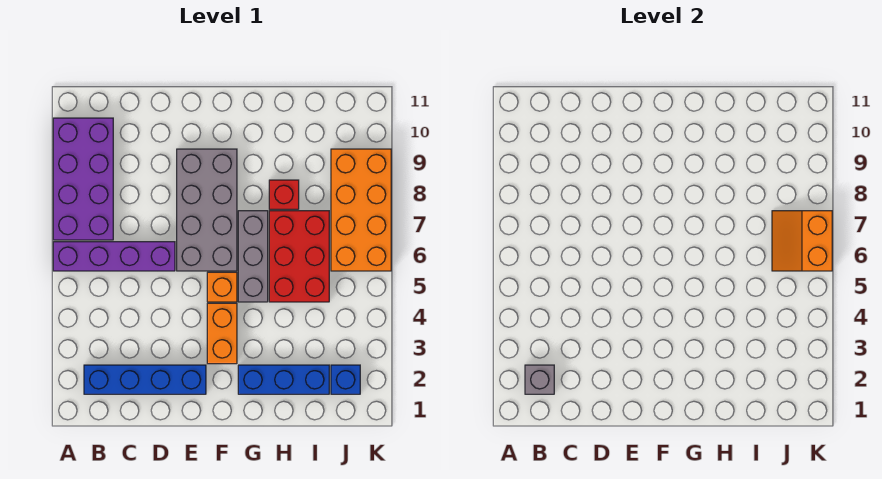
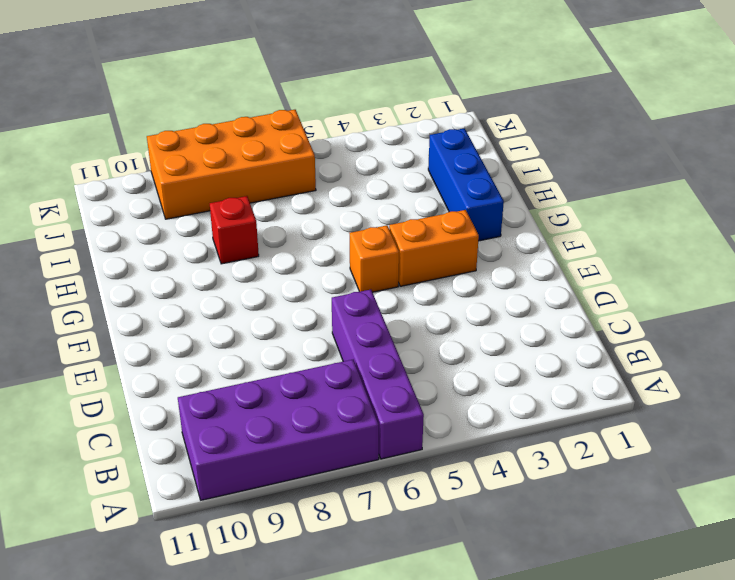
none -> blue brick B2:E2 level 1
none -> grey brick E6:F9 level 1
none -> grey brick G5:G7 level 1

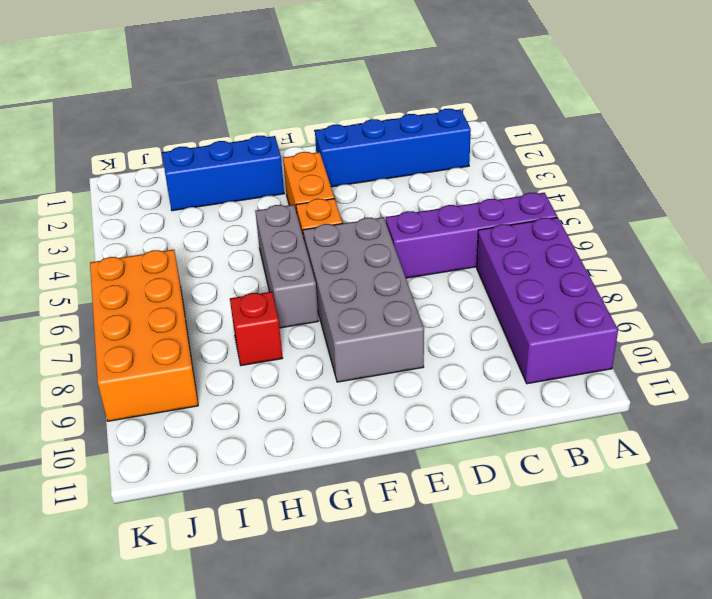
none -> red brick H5:I7 level 1
none -> blue brick J2 level 1
none -> grey brick B2 level 2

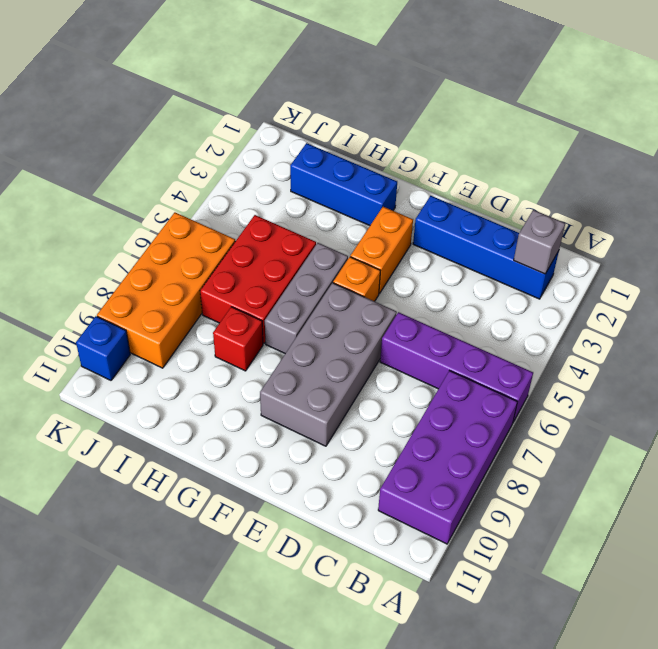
blue brick K10 level 1 -> blue brick J2 level 1
none -> orange slope J6:K7 level 2 top K

